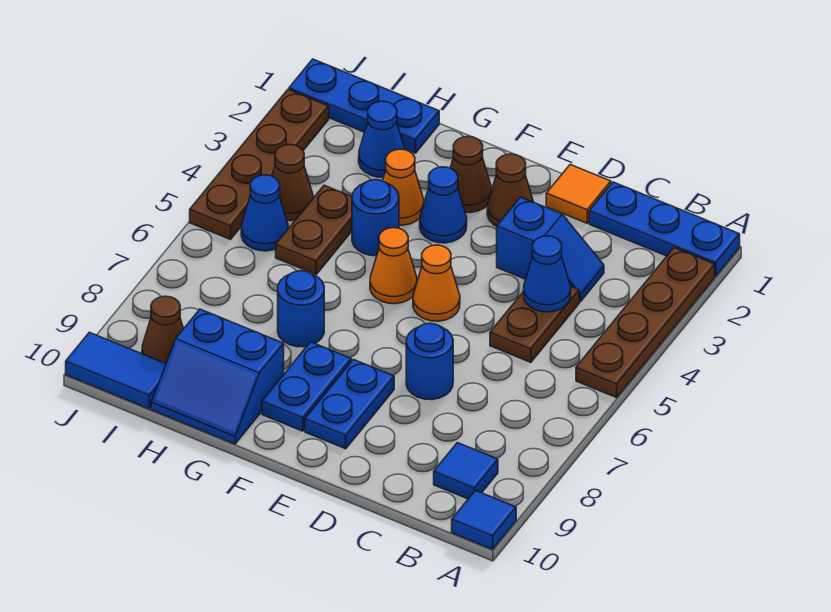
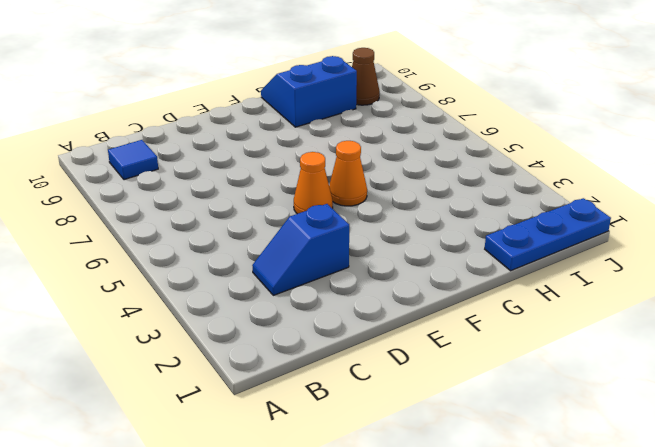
none -> blue plate A1:C1 level 1
none -> brown plate A2:A5 level 1
none -> blue tile A10 level 1

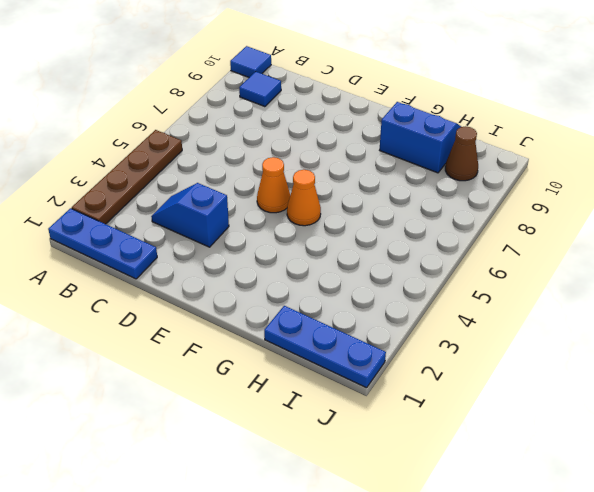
none -> brown plate C4:C5 level 1
none -> orange tile D1 level 1
none -> blue round brick D7 level 1

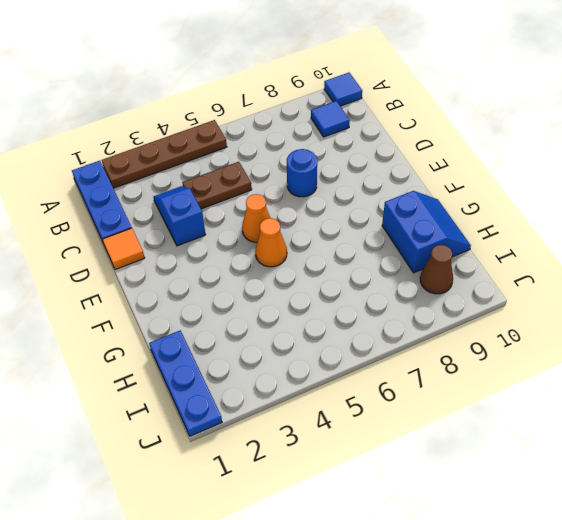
none -> brown cone E2 level 1
none -> blue plate E8:E9 level 1
none -> brown cone F2 level 1

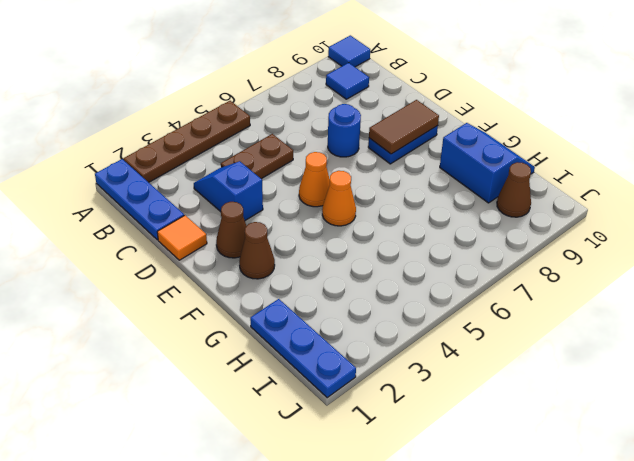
brown tile E8:E9 level 2 -> none
none -> blue cone F3 level 1
none -> blue plate F8:F9 level 1
none -> orange cone G3 level 1

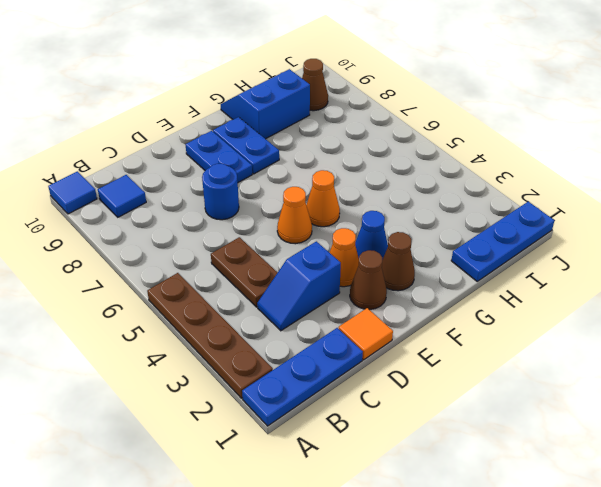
orange cone E3 level 1 -> orange cone G3 level 1
none -> blue round brick G4 level 1
none -> blue round brick G7 level 1
none -> blue cone H2 level 1

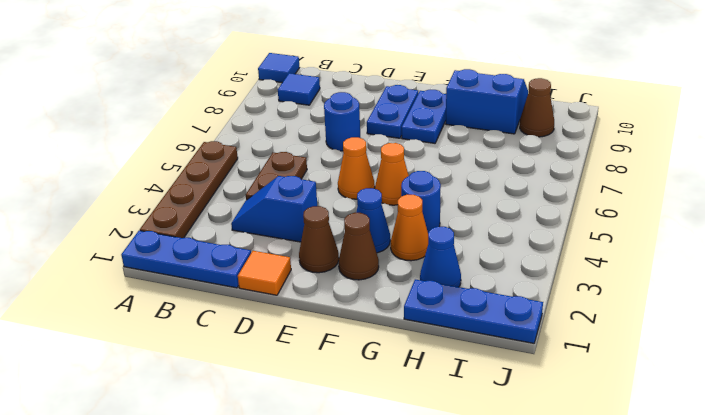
none -> blue round brick G7 level 1
none -> brown plate H4:H5 level 1
none -> brown cone I4 level 1

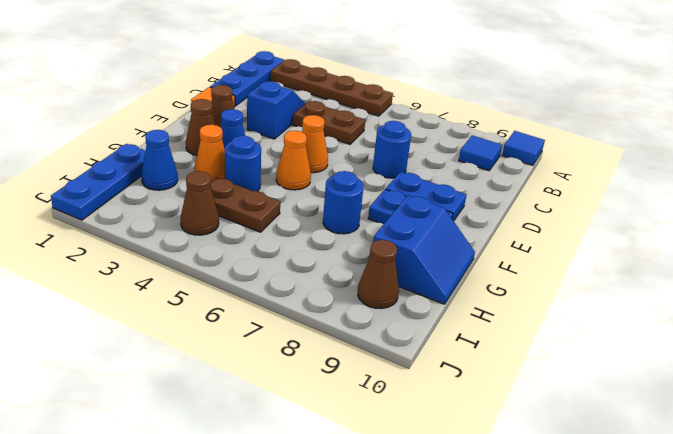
none -> blue cone I5 level 1
none -> blue tile I10:J10 level 1
none -> brown plate J2:J5 level 1

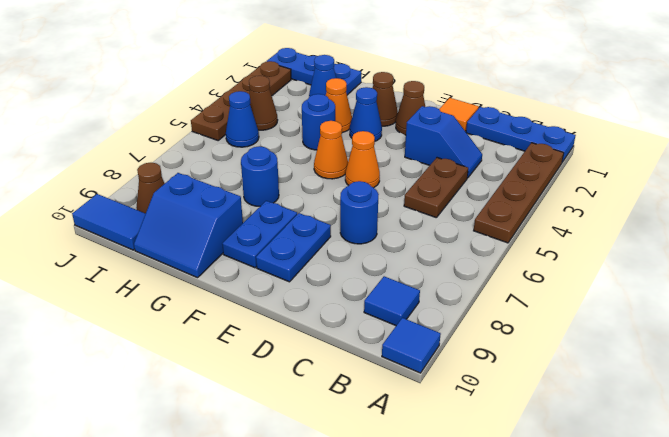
none -> brown plate H4:H5 level 1
none -> blue cone C4 level 2

